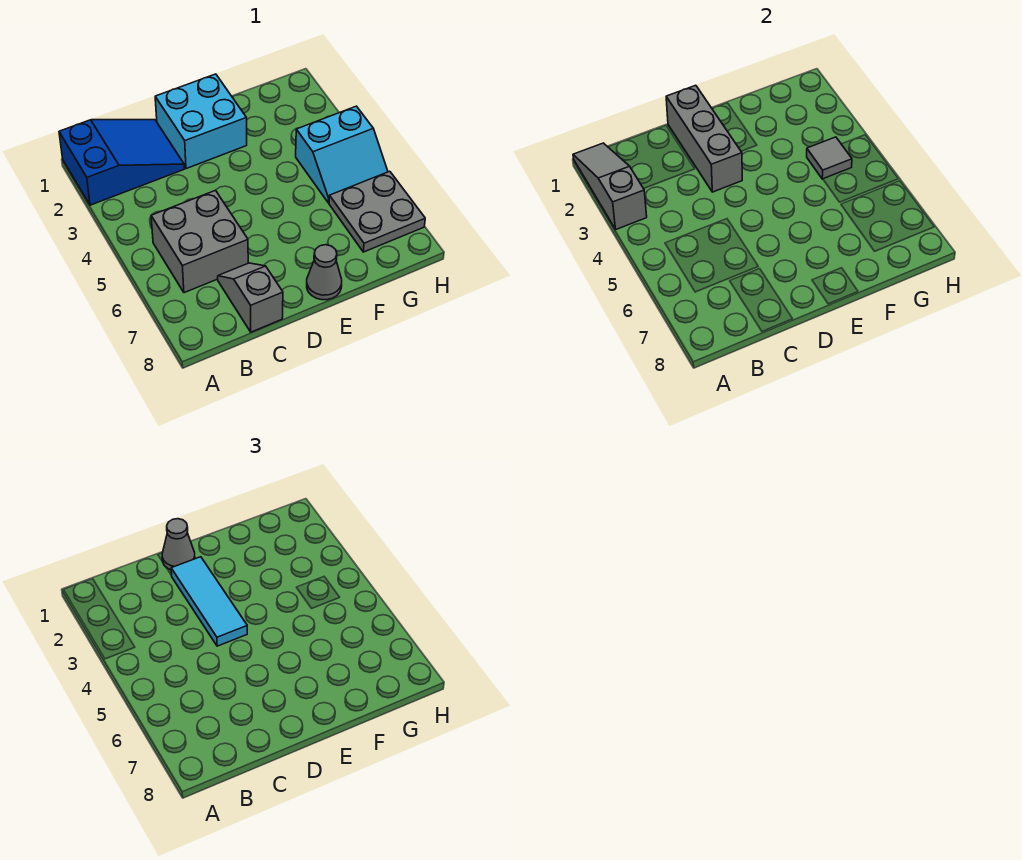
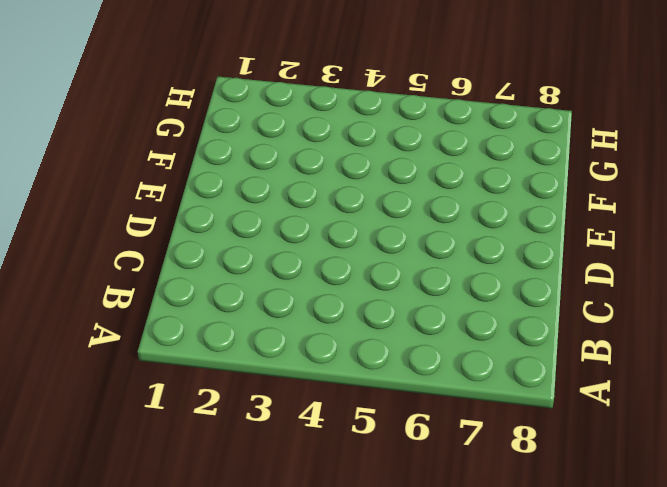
none -> blue slope A1:C2 level 1 top A
none -> grey brick B5:C6 level 1
none -> grey slope C7:C8 level 1 top 8

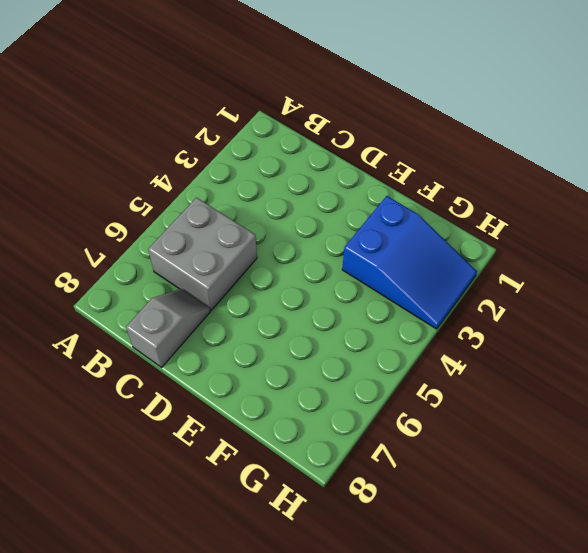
blue slope F2:H3 level 1 top F -> blue slope A1:C2 level 1 top A
none -> cyan brick D1:E2 level 1
none -> grey cone E8 level 1
none -> cyan slope G4:H5 level 1 top 4

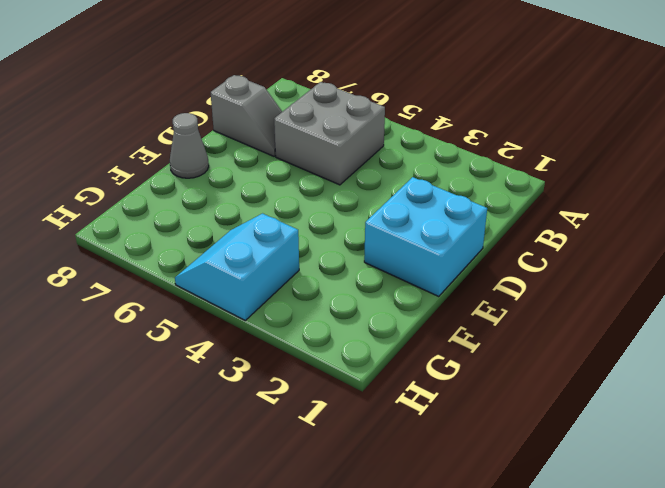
none -> blue slope A1:C2 level 1 top A
none -> grey plate G6:H7 level 1
none -> grey slope A1:A3 level 2 top 3

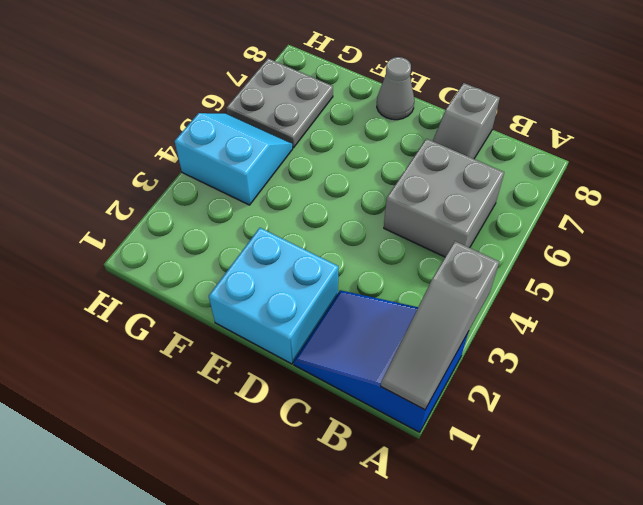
none -> grey brick D1:D3 level 2
none -> grey tile G4 level 2
none -> grey cone D1 level 3

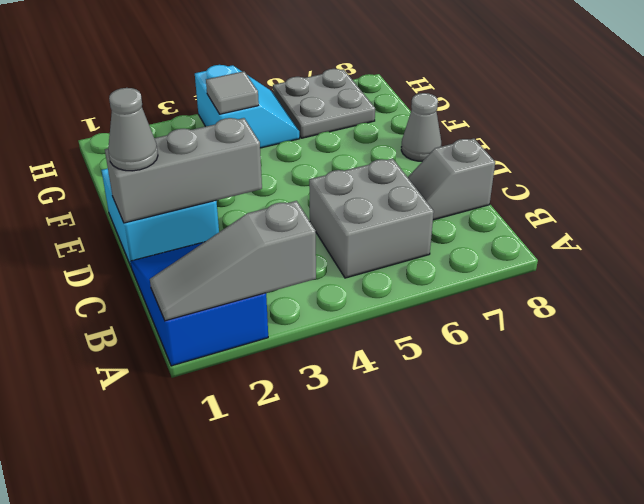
none -> cyan tile D2:D4 level 3

